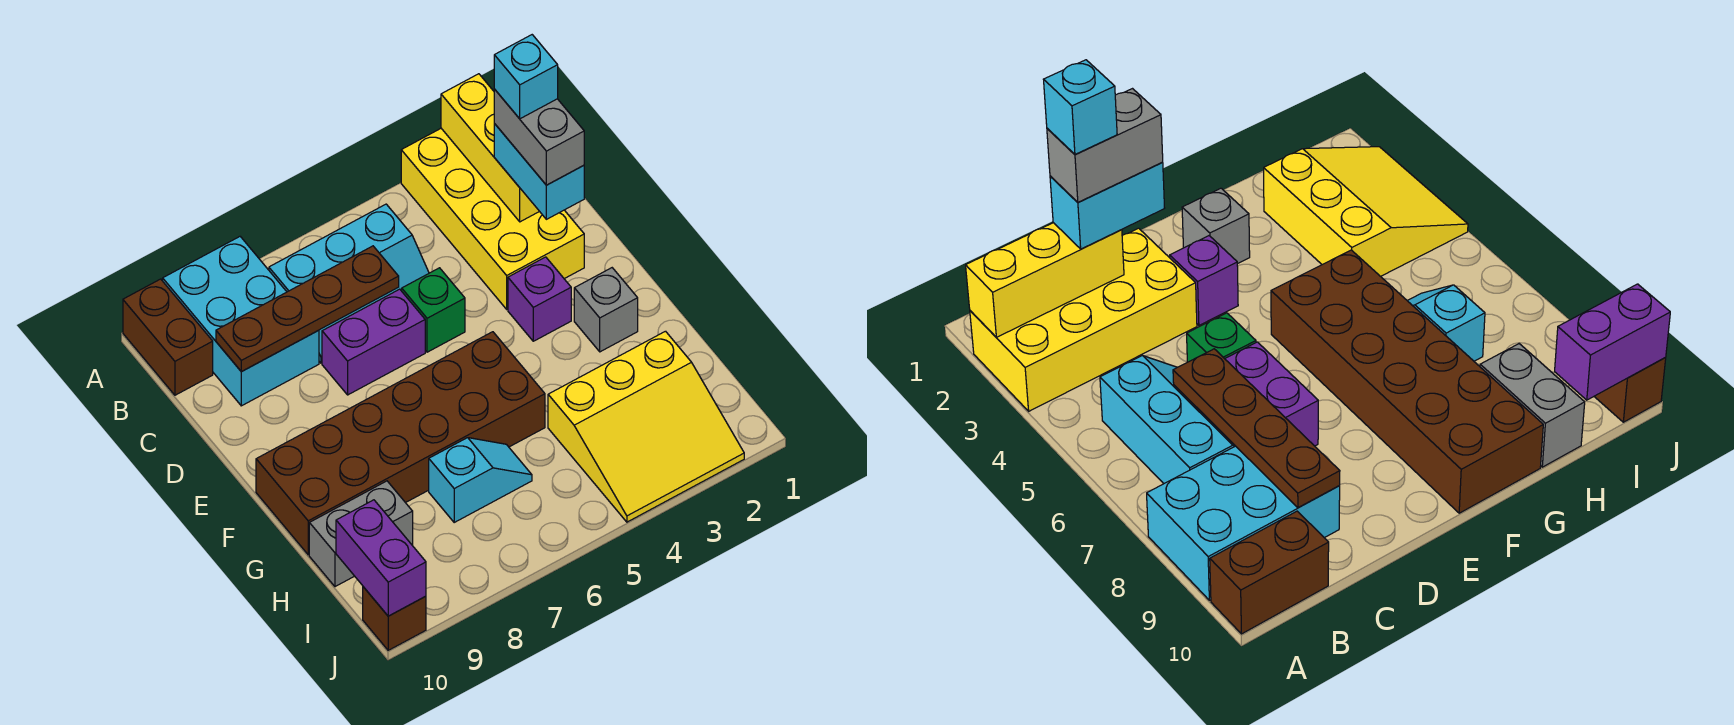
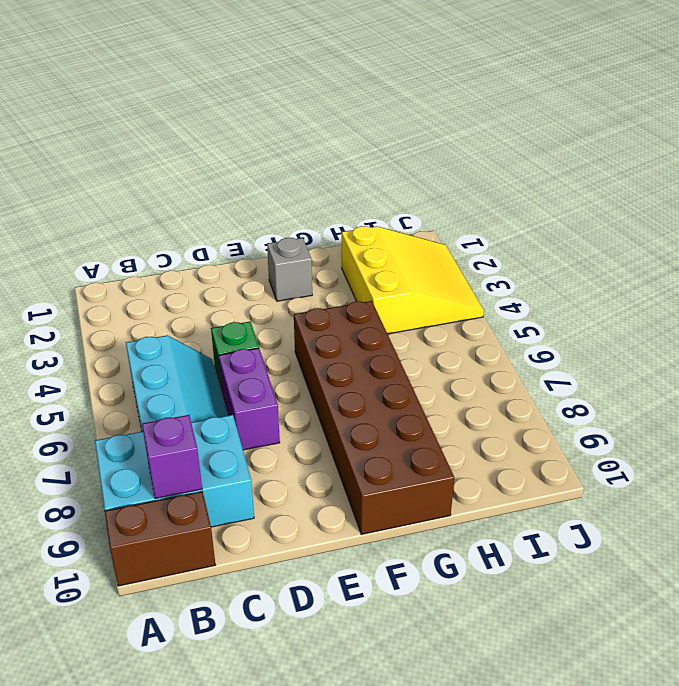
purple brick B9 level 2 -> purple brick E3 level 1
none -> yellow brick A2:D3 level 1
none -> cyan slope H6:H7 level 1 top 7
none -> grey brick H9:H10 level 1

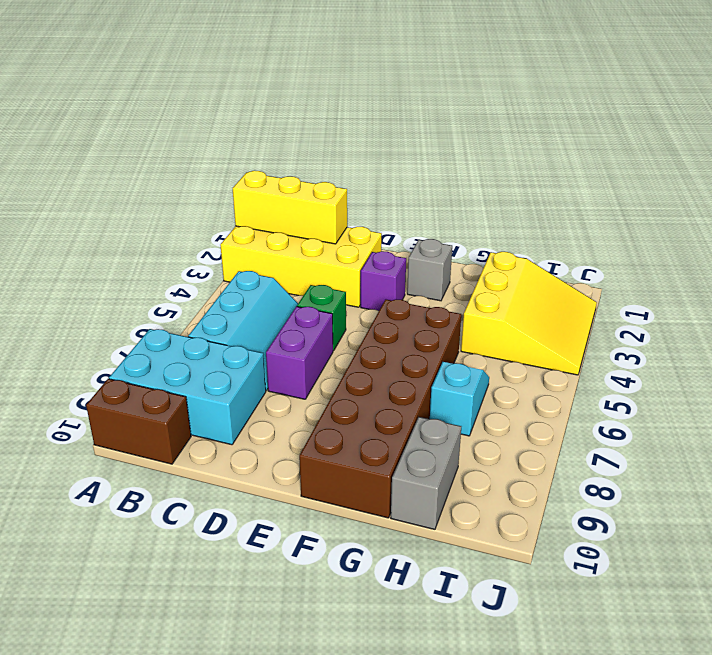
none -> brown brick J10 level 1
none -> brown plate C6:C9 level 2
none -> purple brick I10:J10 level 2

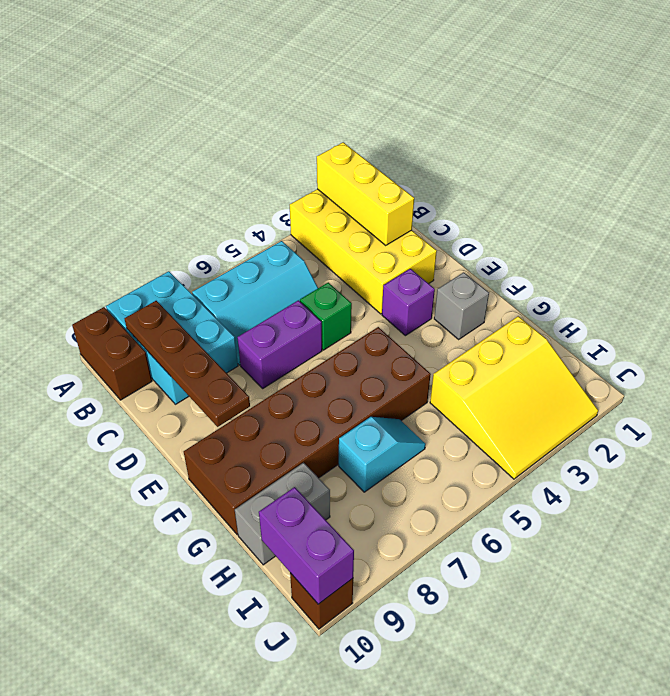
brown plate B9:E9 level 2 -> brown plate C6:C9 level 2
none -> cyan brick C2:D2 level 3
none -> grey brick C2:D2 level 4
none -> cyan brick C2 level 5

